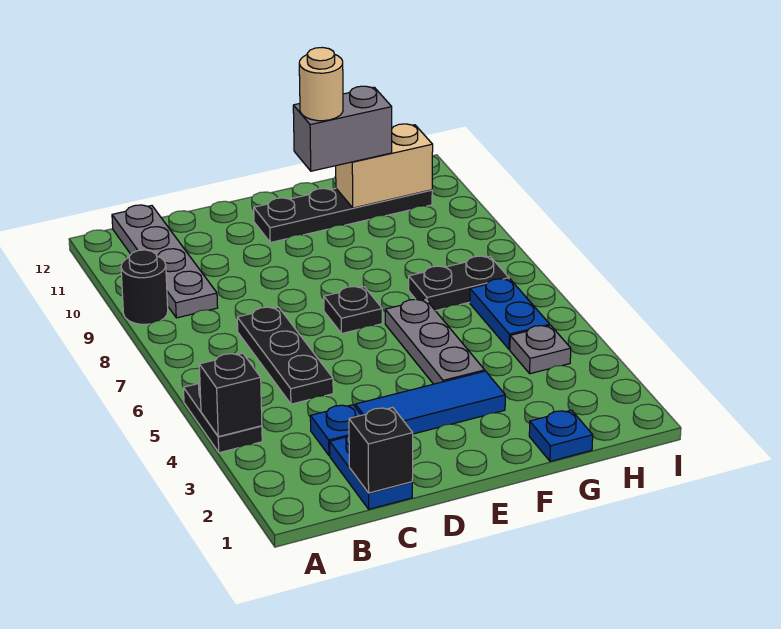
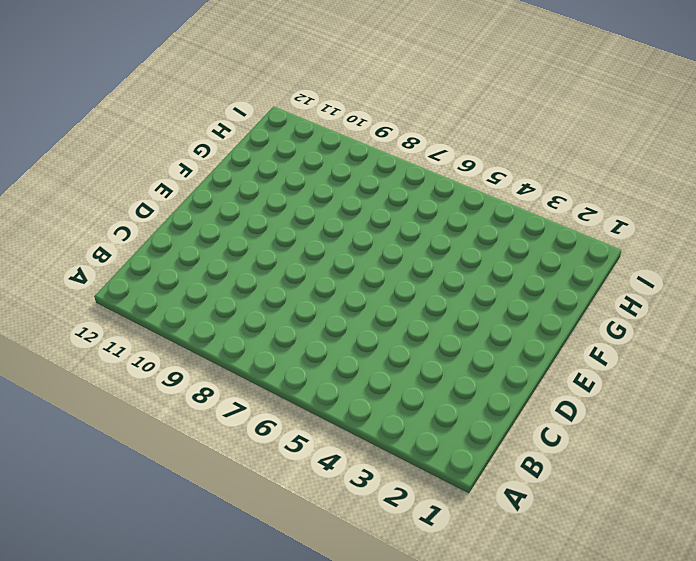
none -> black plate A4:A5 level 1
none -> black round brick A9 level 1
none -> grey plate B9:B12 level 1

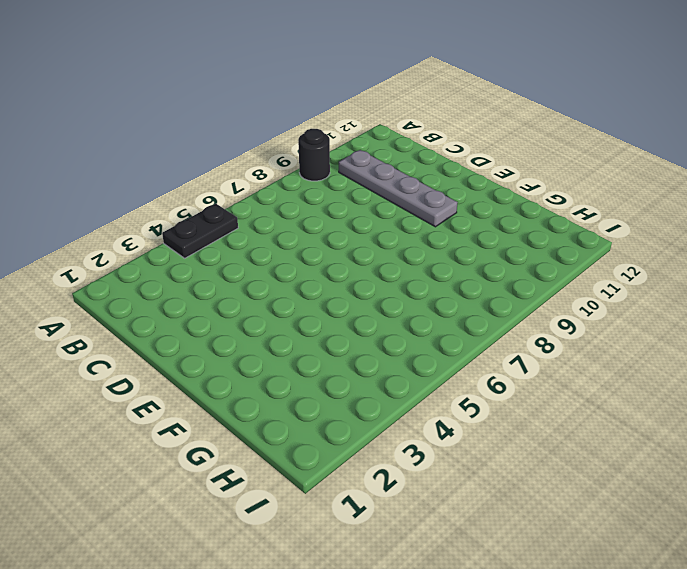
grey plate B10:E10 level 1 -> grey plate B9:B12 level 1
none -> blue plate C1:C2 level 1
none -> blue plate C3 level 1
none -> black plate C5:C7 level 1

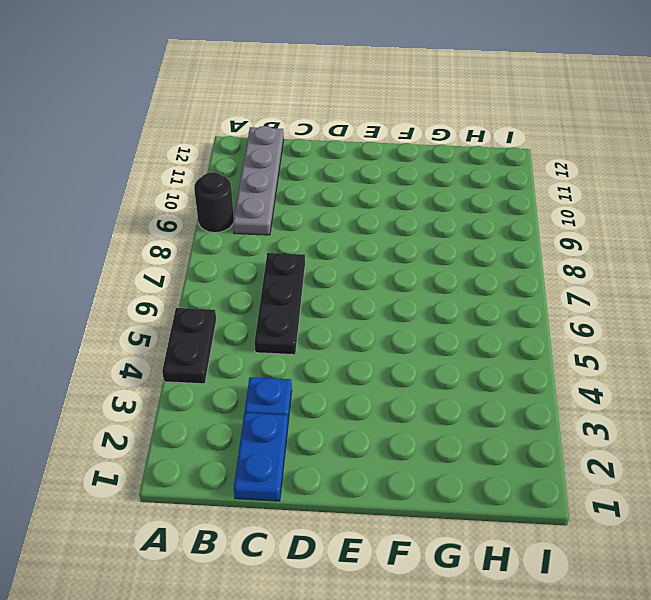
none -> blue tile D3:F3 level 1
none -> black plate E7 level 1
none -> black plate E11:H11 level 1

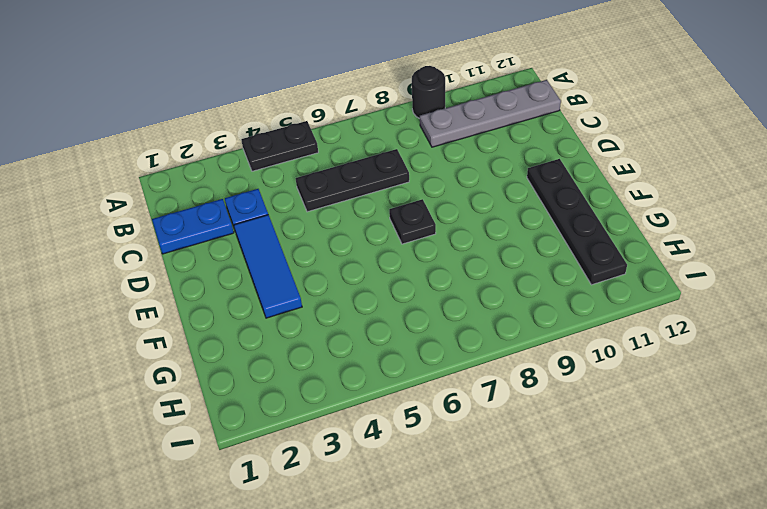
none -> grey plate F4:F6 level 1
none -> blue plate G1 level 1
none -> black plate G7:H7 level 1

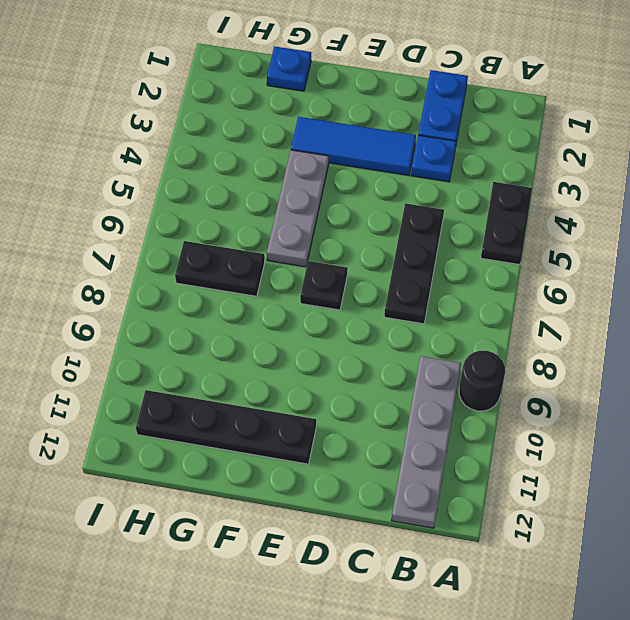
none -> grey plate H4 level 1
none -> blue plate H5:H6 level 1
none -> black brick A4 level 2

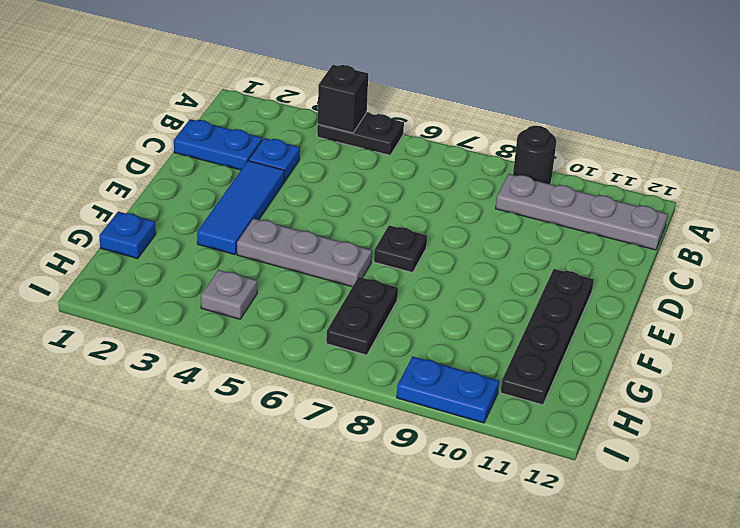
blue plate I9:I10 level 1 -> blue plate H5:H6 level 1
none -> black plate C5:C7 level 1
none -> black brick C1 level 2
none -> tan brick G11:H11 level 2

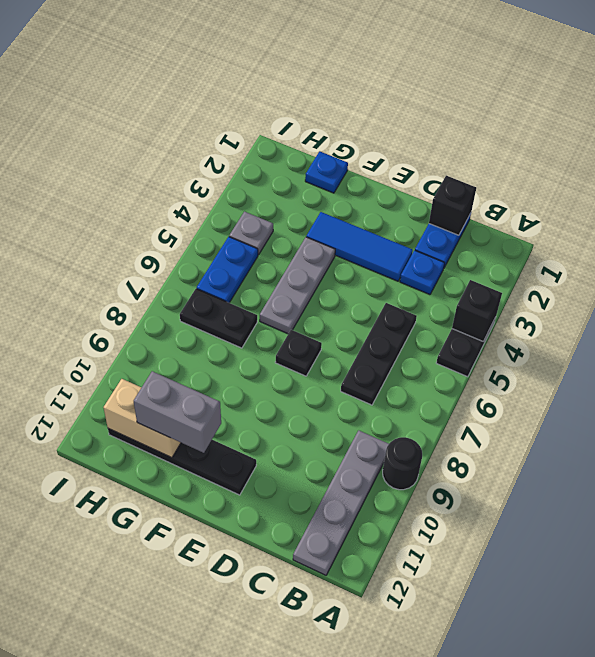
none -> tan round brick F11 level 4

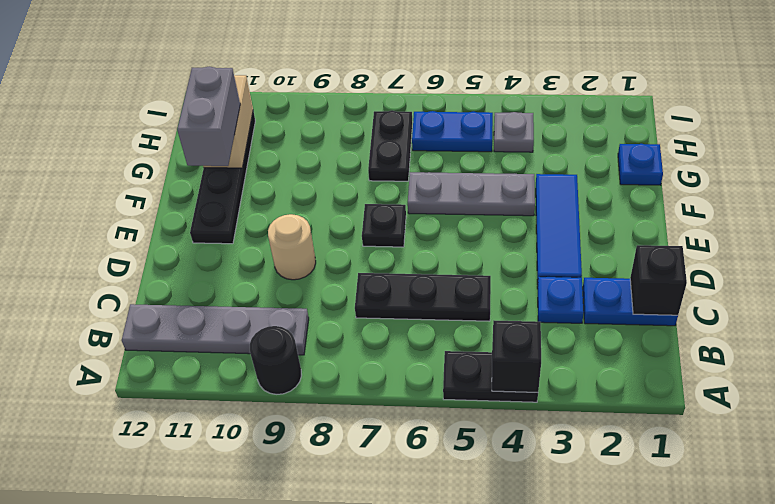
tan round brick D9 level 1 -> tan round brick F11 level 4

